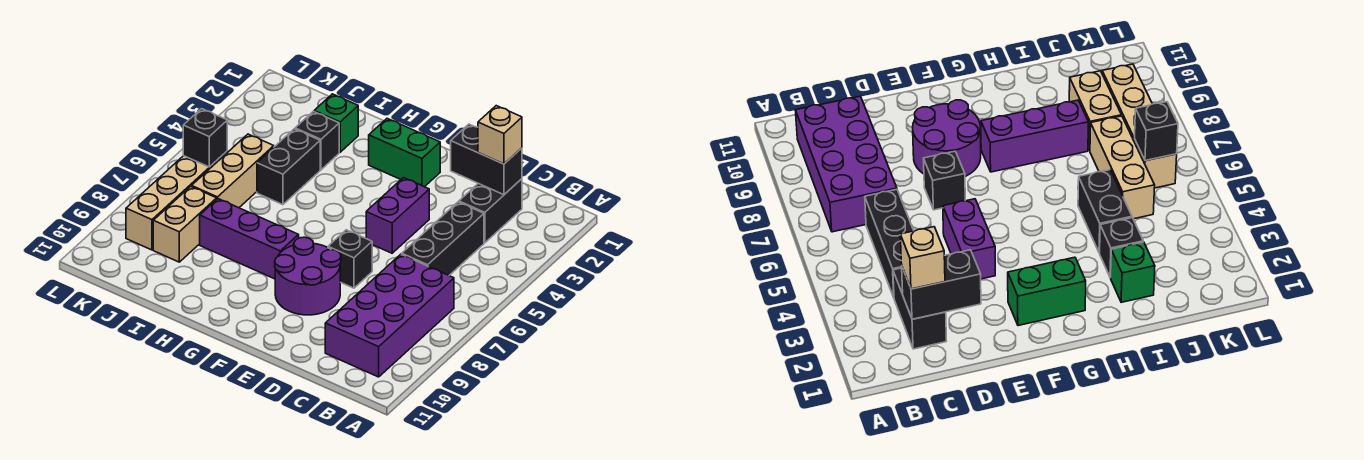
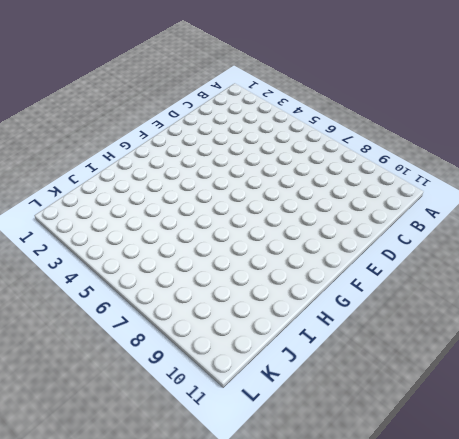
none -> purple brick B7:C10 level 1
none -> black brick C2:C3 level 1
none -> black brick C4:C6 level 1

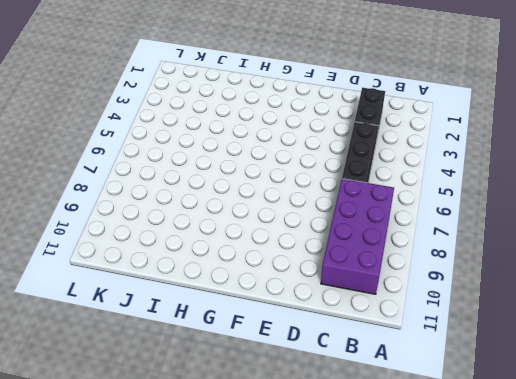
none -> purple brick E4:E5 level 1
none -> black brick E7 level 1
none -> purple round brick E8:F9 level 1

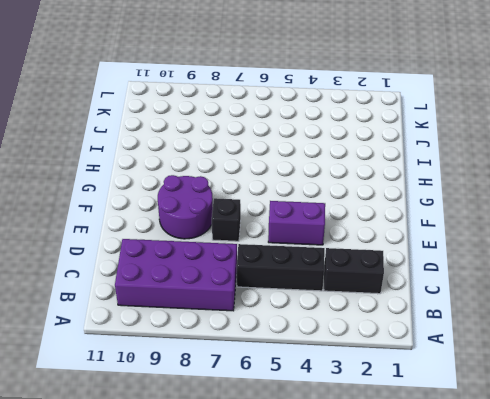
none -> green brick F2:G2 level 1
none -> purple brick G8:I8 level 1
none -> green brick I2 level 1

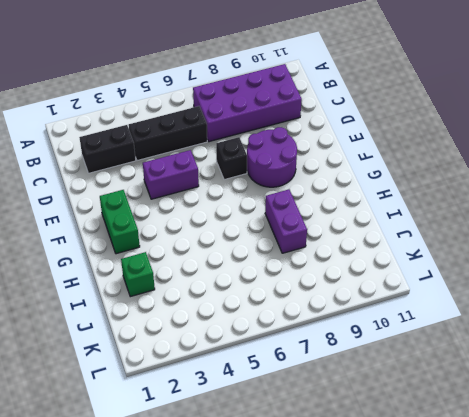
purple brick H8:I8 level 1 -> purple brick G8:I8 level 1
none -> black brick I3 level 1
none -> black brick I4:I5 level 1
none -> tan brick J5:J7 level 1

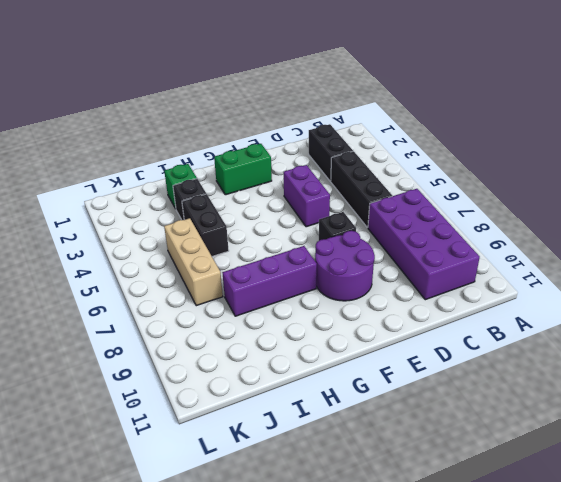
none -> tan brick J8:J9 level 1
none -> tan brick K6:K9 level 1
none -> black brick C2:D2 level 2

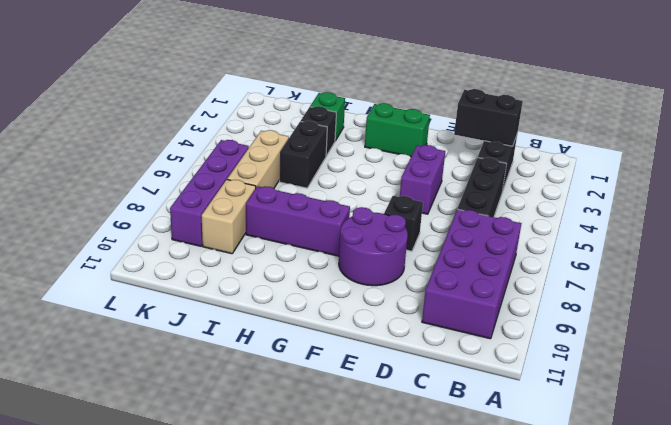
purple brick K6:K9 level 1 -> tan brick K6:K9 level 1
none -> black brick K6 level 2
none -> tan brick C2 level 3

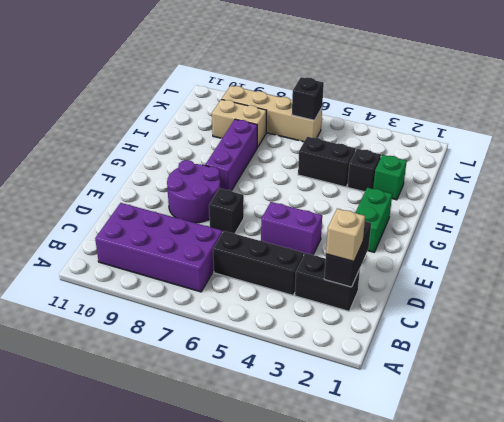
none -> tan brick J5:J7 level 1

